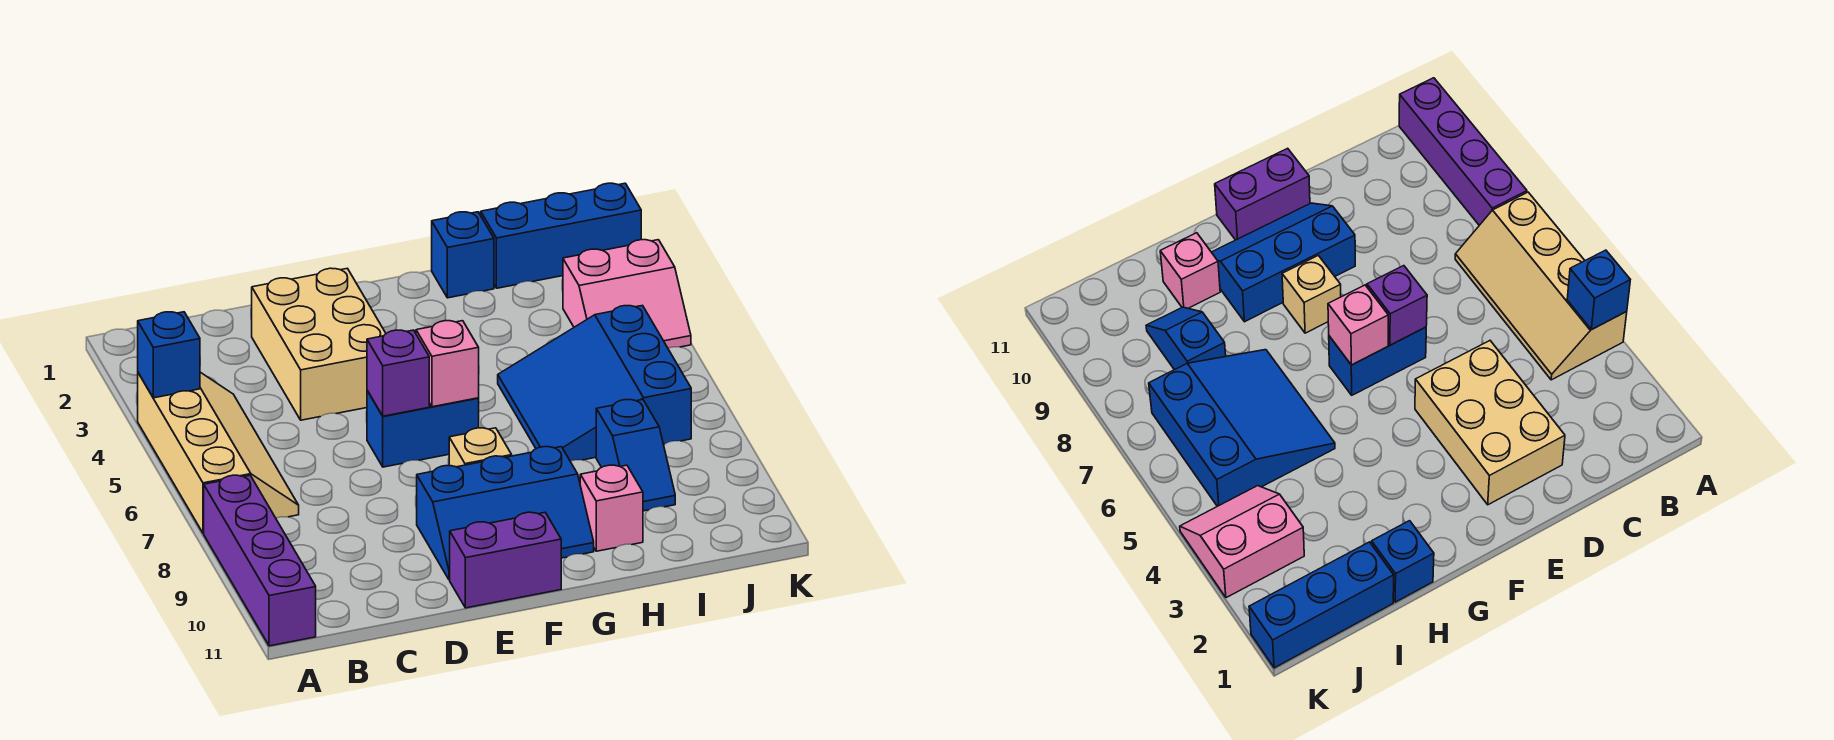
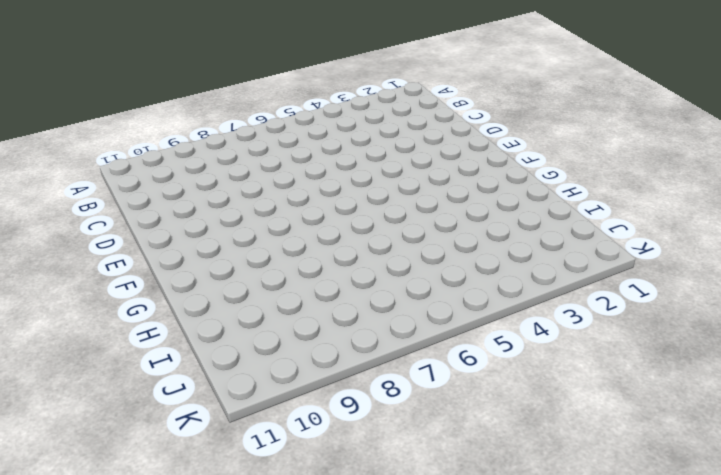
none -> tan slope A4:B7 level 1 top A
none -> purple brick A8:A11 level 1
none -> tan brick D2:E4 level 1

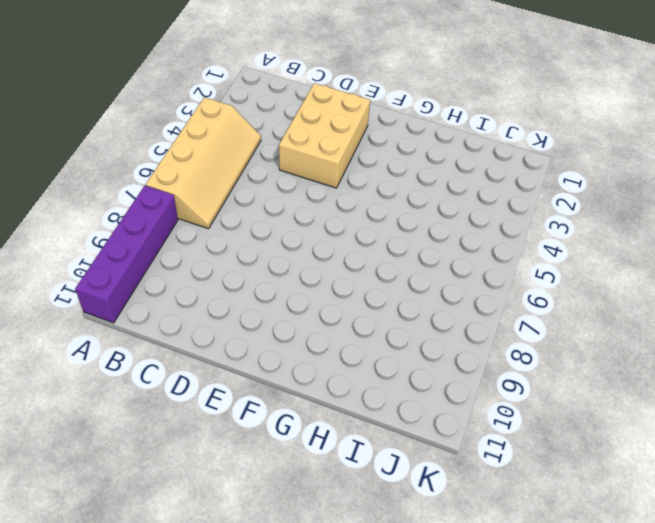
none -> blue brick E6:F6 level 1
none -> blue slope E9:G10 level 1 top 9
none -> purple brick E11:F11 level 1

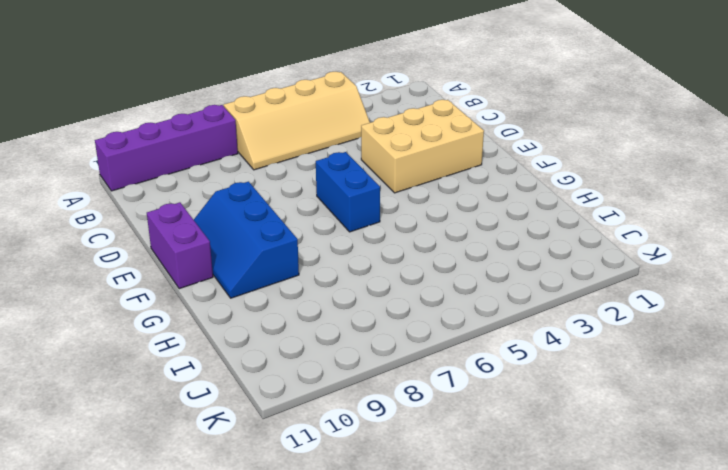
none -> tan brick F8 level 1
none -> blue brick H1 level 1
none -> blue slope H5:J7 level 1 top J

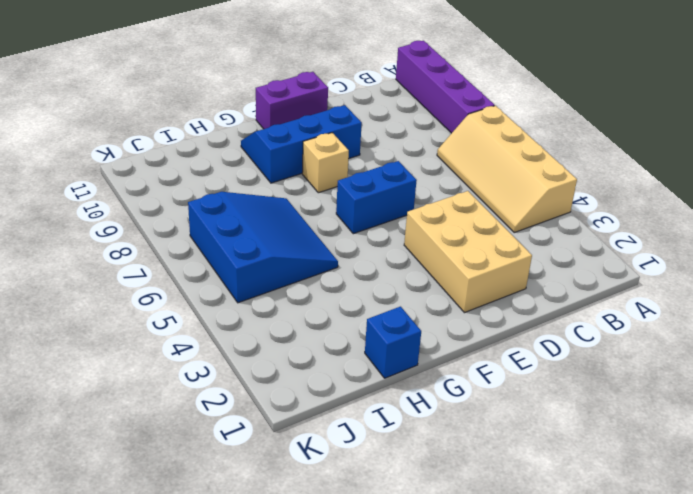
none -> pink brick H10 level 1
none -> blue brick I1:K1 level 1
none -> blue slope I8:I9 level 1 top 8

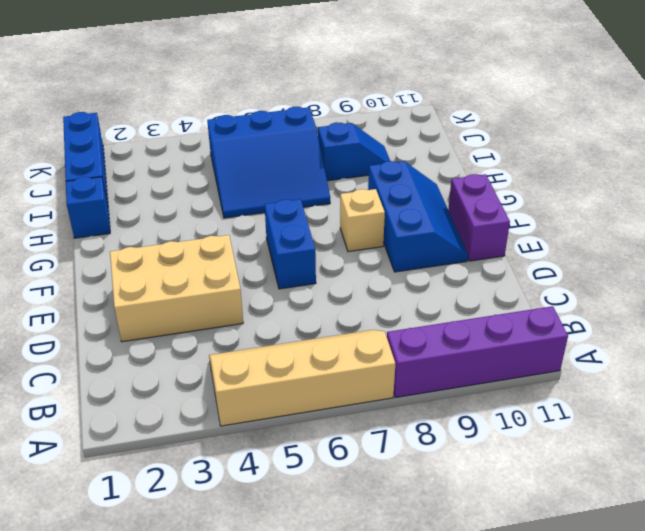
none -> pink brick H10 level 1
none -> pink slope J3:K4 level 1 top 3
none -> blue brick A4 level 2

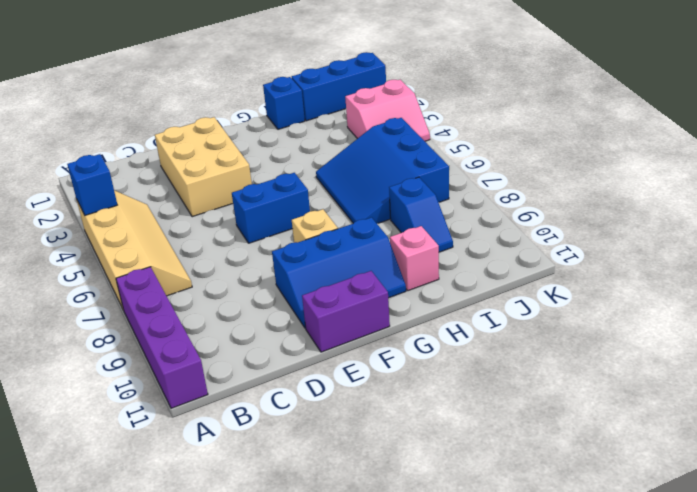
none -> purple brick E6 level 2
none -> pink brick F6 level 2

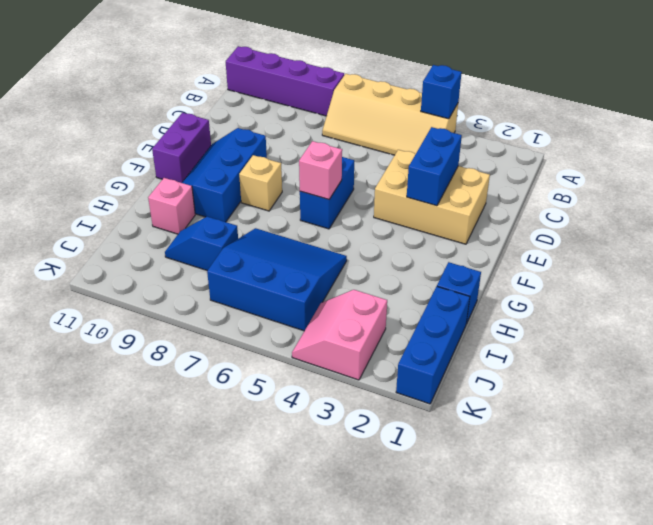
blue brick D3:E3 level 2 -> none
none -> purple brick E6 level 2

